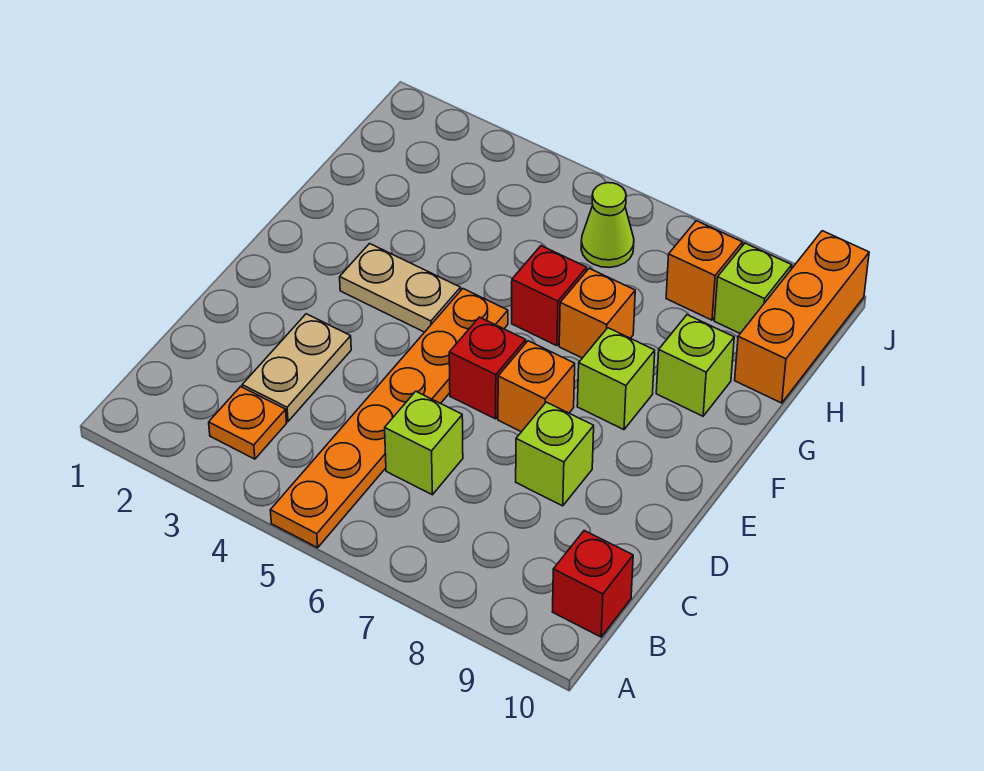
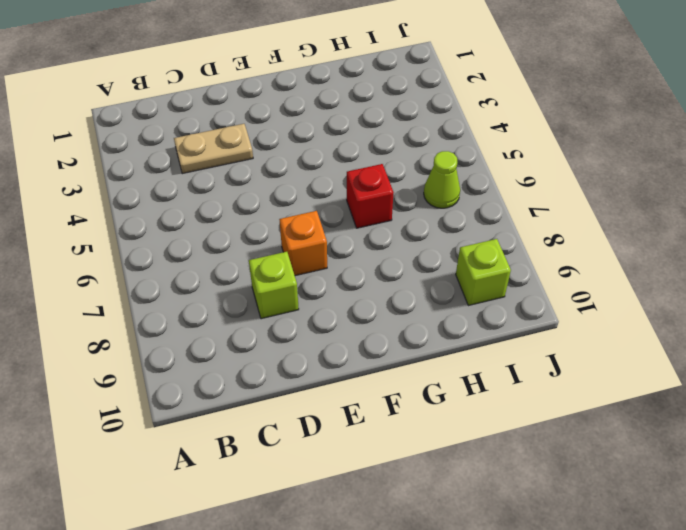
none -> orange plate A5:F5 level 1
none -> orange plate B3 level 1
none -> red brick B10 level 1

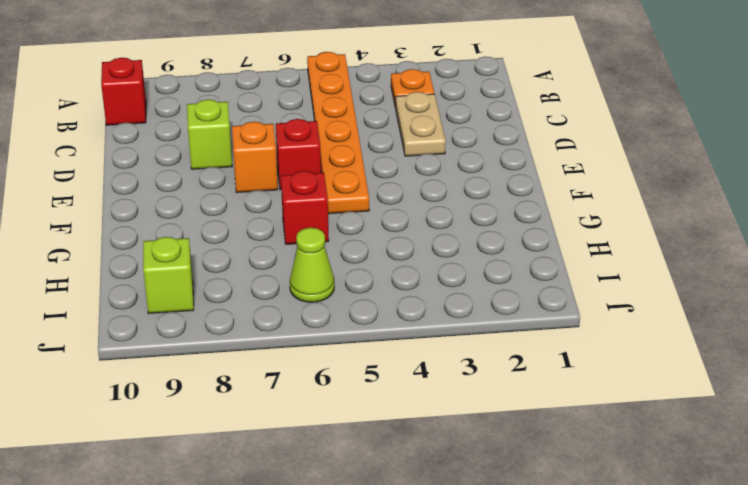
none -> lime brick C6 level 1
none -> tan plate F3:F4 level 1
none -> lime brick F8 level 1

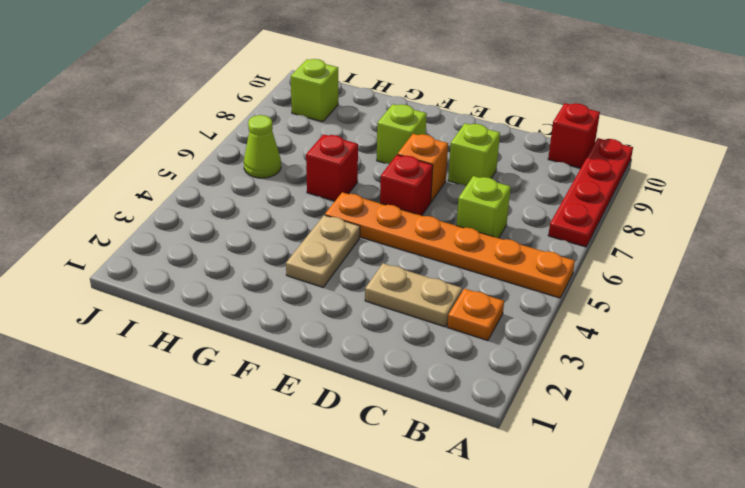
red plate A7:A10 level 1 -> none
none -> orange brick G7 level 1
none -> lime brick G9 level 1
none -> orange brick H10:J10 level 1

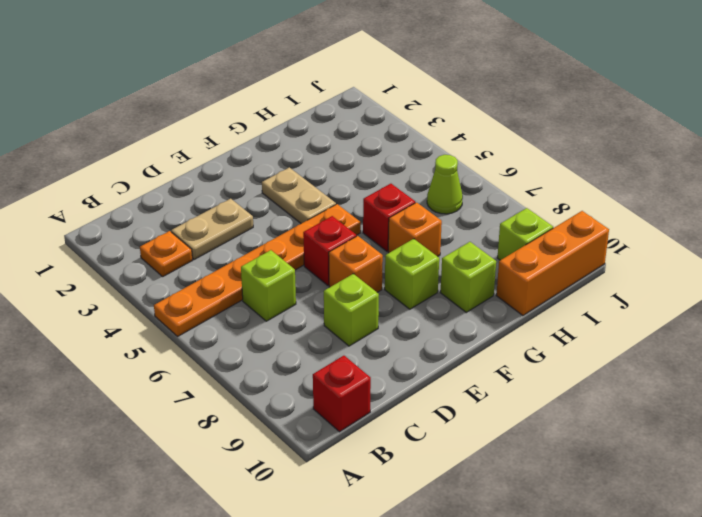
none -> orange brick I8 level 1

